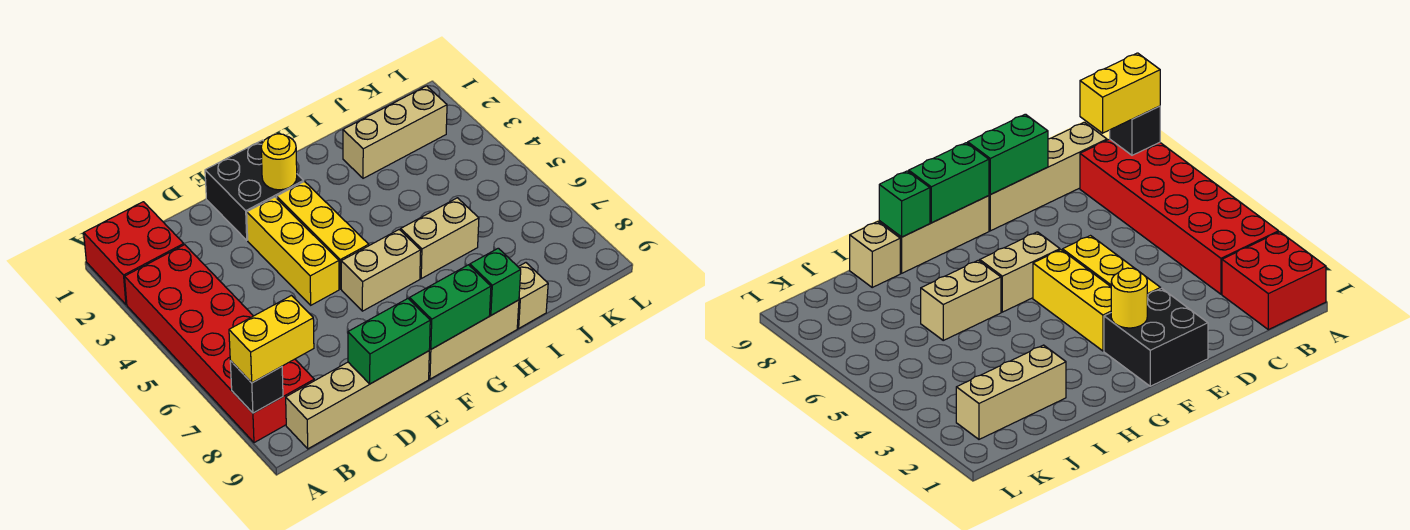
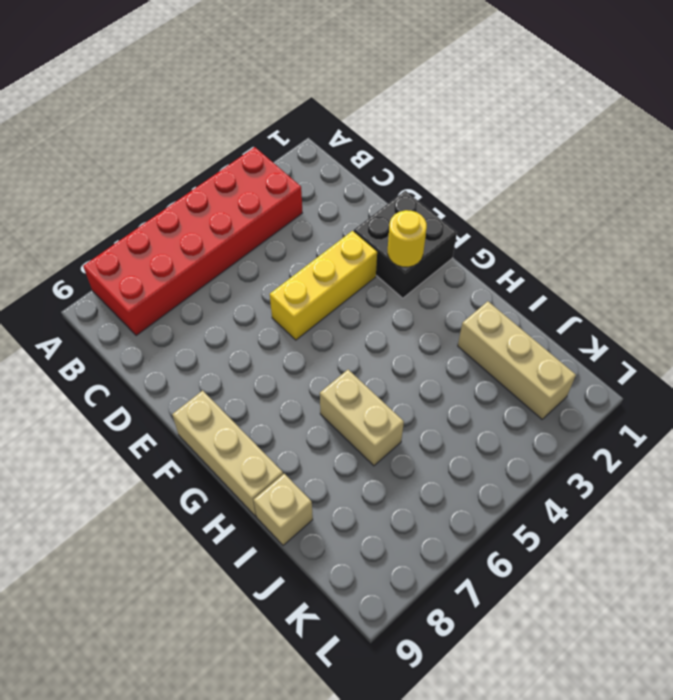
none -> red brick A1:B2 level 1
none -> tan brick B9:E9 level 1
none -> yellow brick F3:F5 level 1

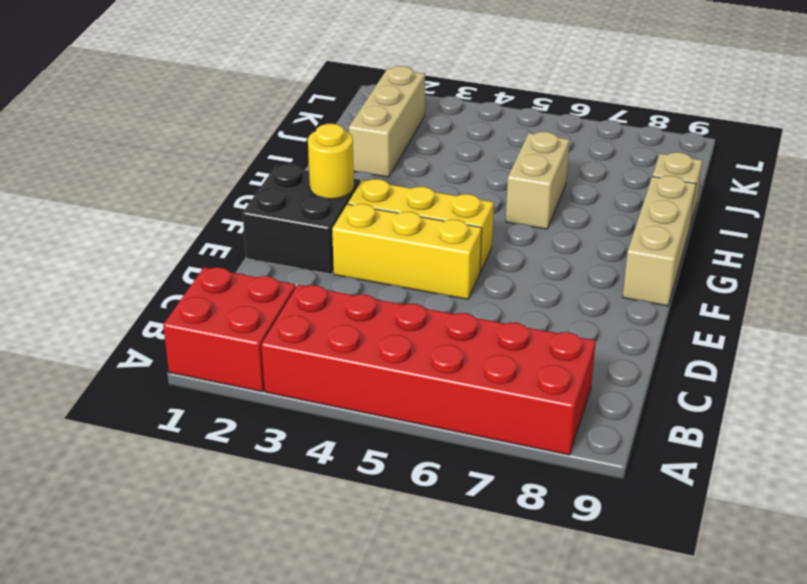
none -> tan brick B9:E9 level 1
none -> tan brick F6:G6 level 1
none -> black brick A8 level 2

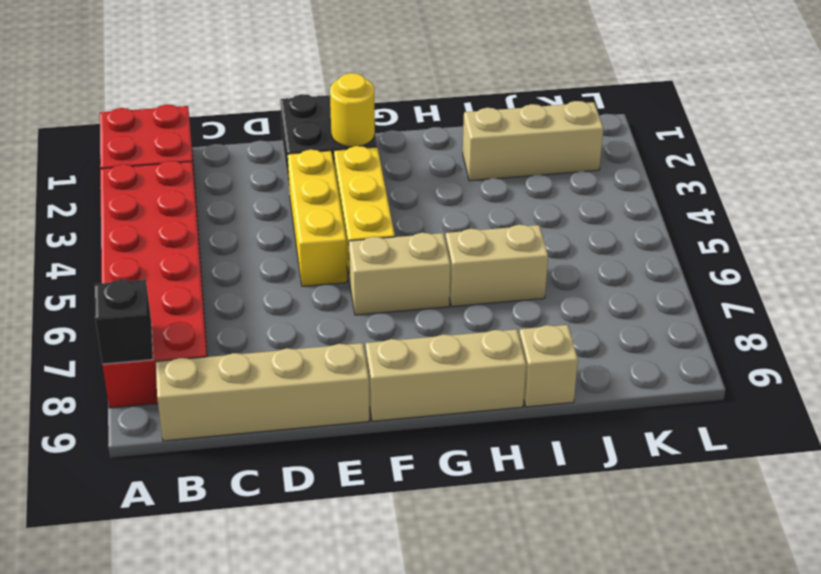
none -> green brick D9:E9 level 2
none -> green brick F9:G9 level 2
none -> green brick H9 level 2

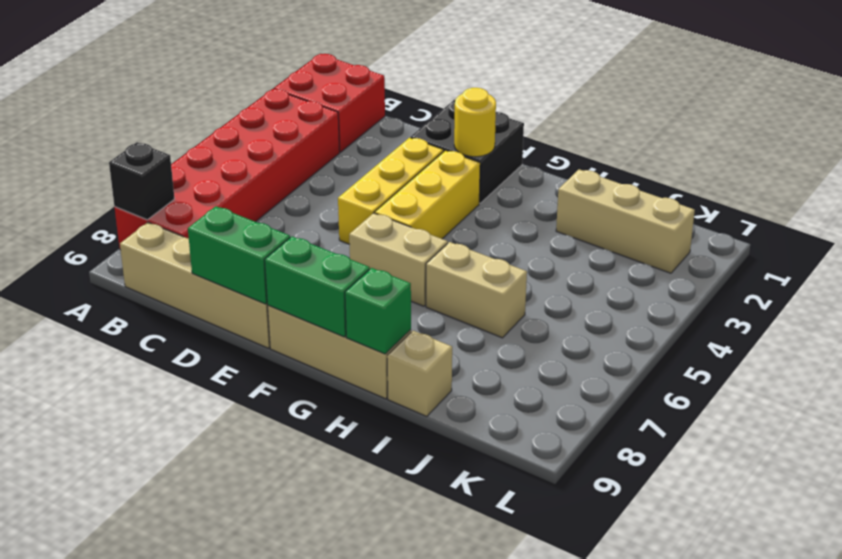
none -> yellow brick A8:B8 level 3

